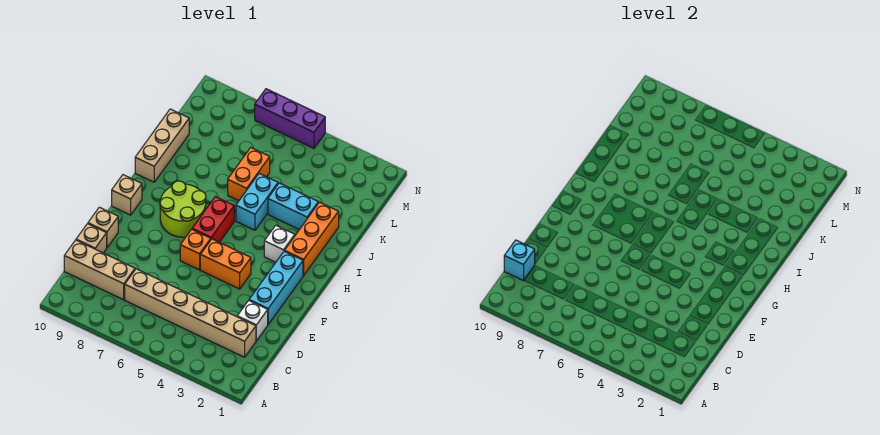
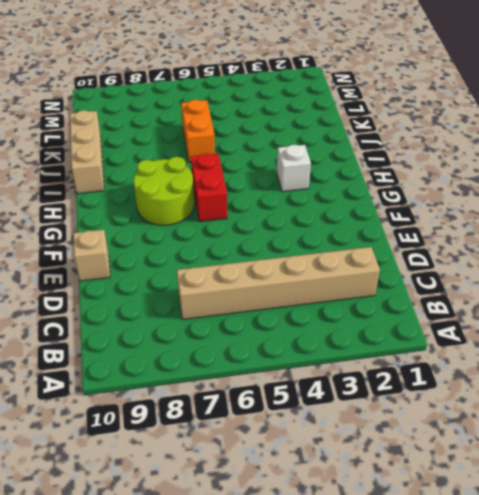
none -> tan brick C8:C10 level 1
none -> white brick D2 level 1
none -> tan brick D10 level 1

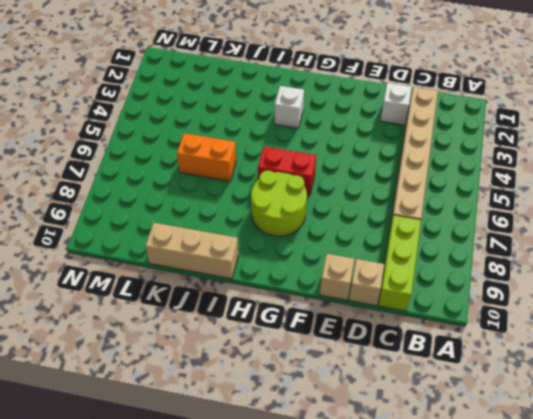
lime brick C8:C10 level 1 -> tan brick C8:C10 level 1
none -> cyan brick E2:G2 level 1
none -> orange brick F4:F5 level 1
none -> orange brick F6 level 1

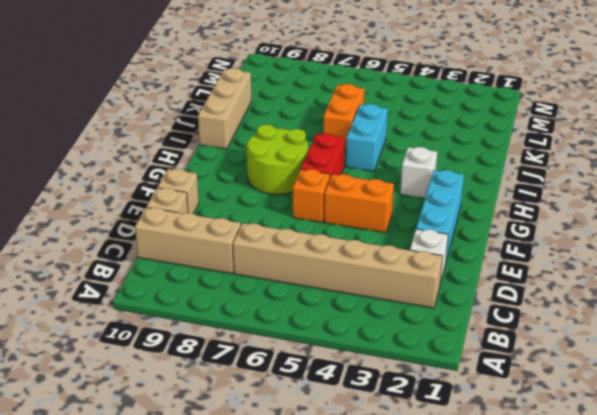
none -> tan brick G10 level 1
none -> orange brick H2:J2 level 1
none -> cyan brick J3:J4 level 1

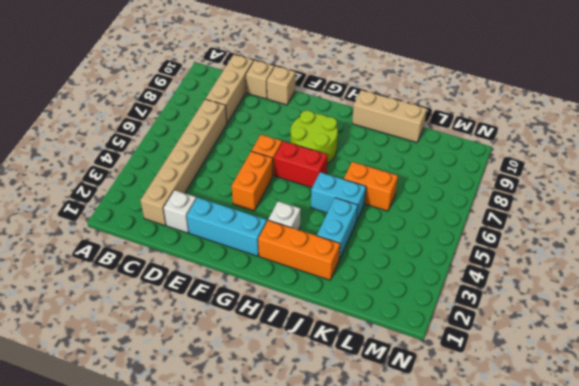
none -> tan brick G10 level 1
none -> purple brick N5:N7 level 1
none -> cyan brick C10 level 2

